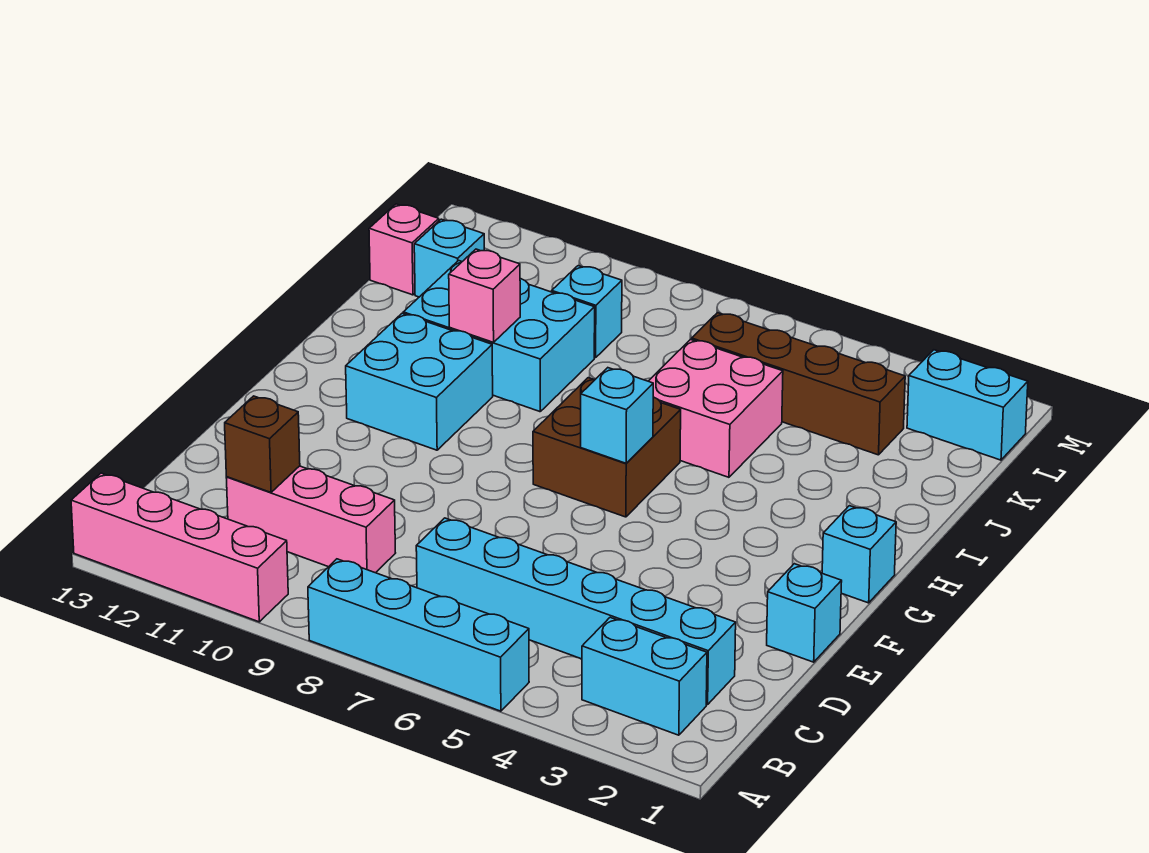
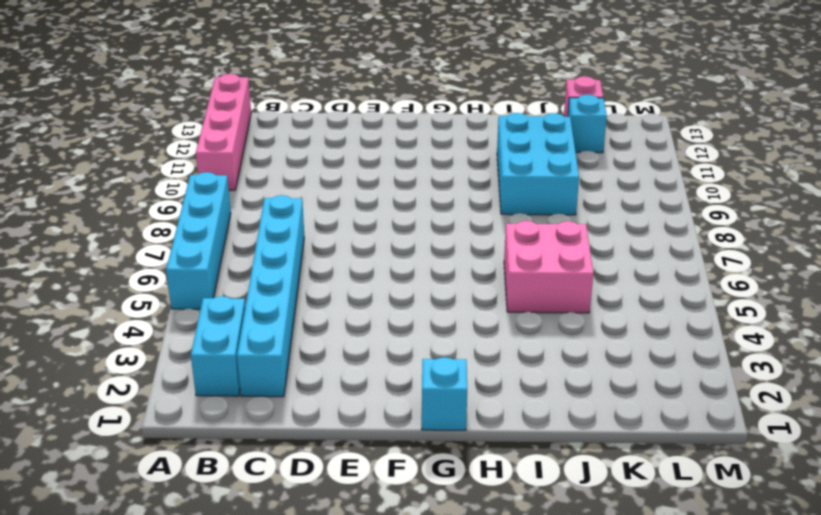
none -> pink brick C9:C11 level 1
none -> cyan brick E1 level 1
none -> brown brick G6:H7 level 1

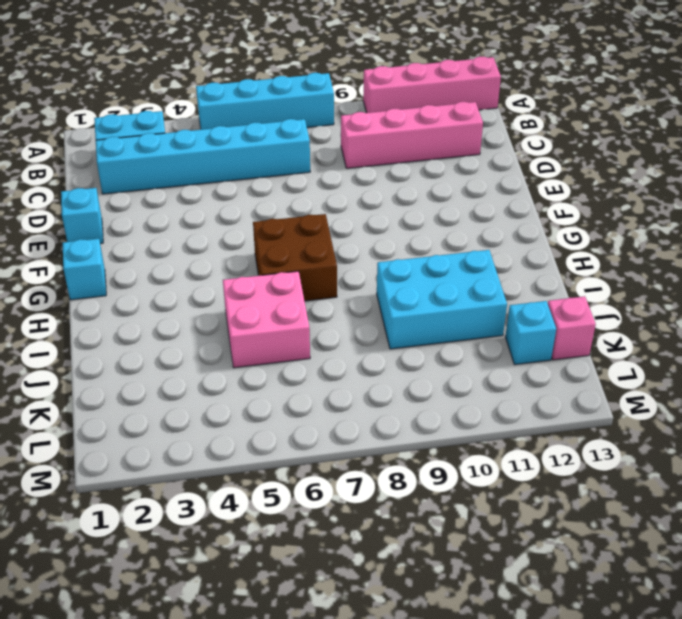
pink brick C9:C12 level 1 -> pink brick C9:C11 level 1
none -> cyan brick G10:H11 level 1
none -> brown brick K3:K6 level 1
none -> cyan brick K9 level 1

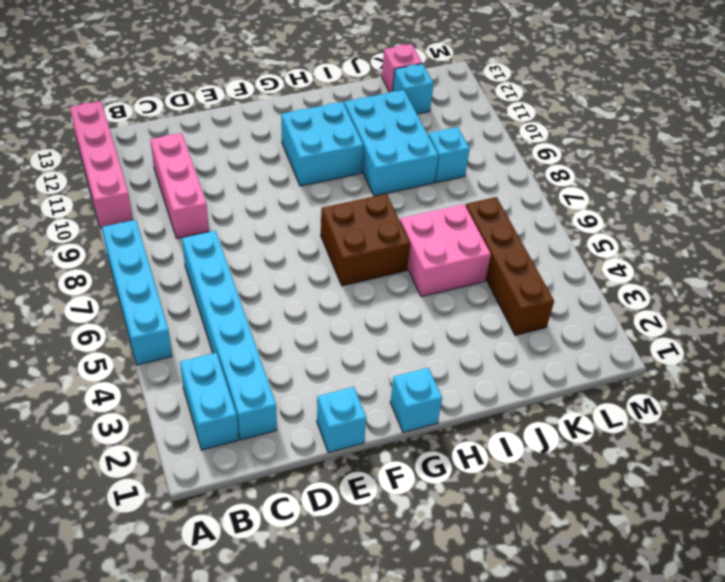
none -> cyan brick L1:L2 level 1
none -> brown brick C11 level 2
none -> cyan brick G6 level 2

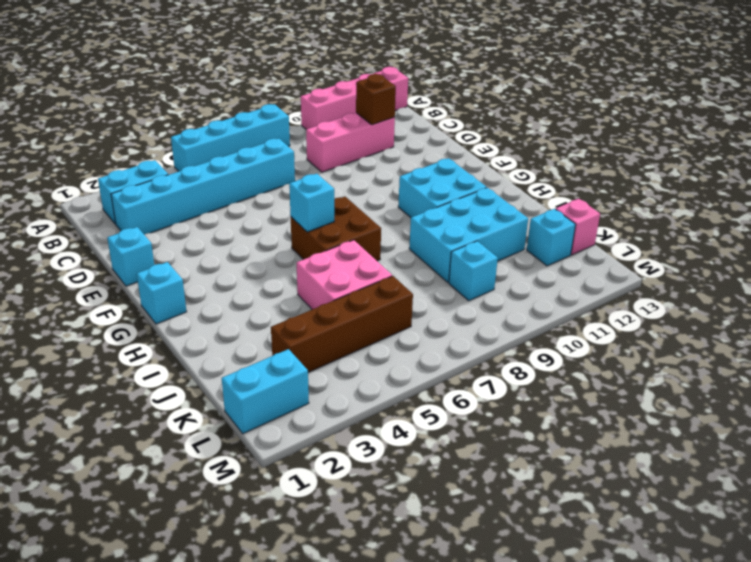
none -> pink brick I10 level 2

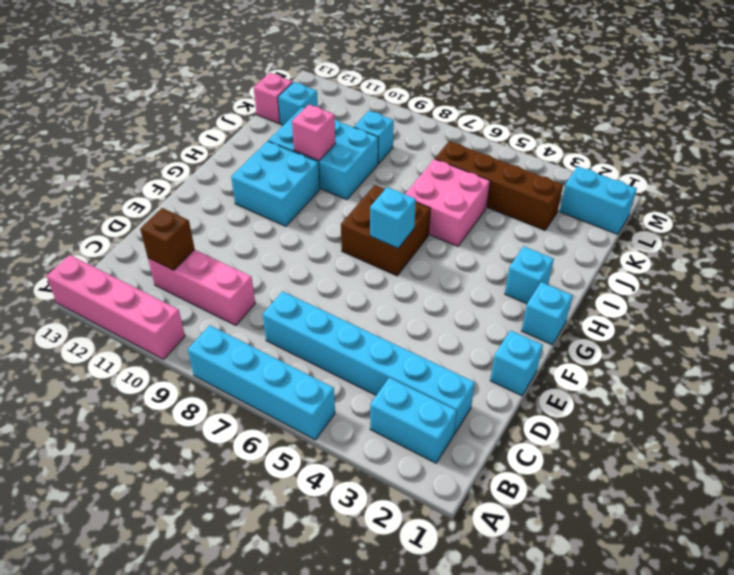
cyan brick H2 level 1 -> none

